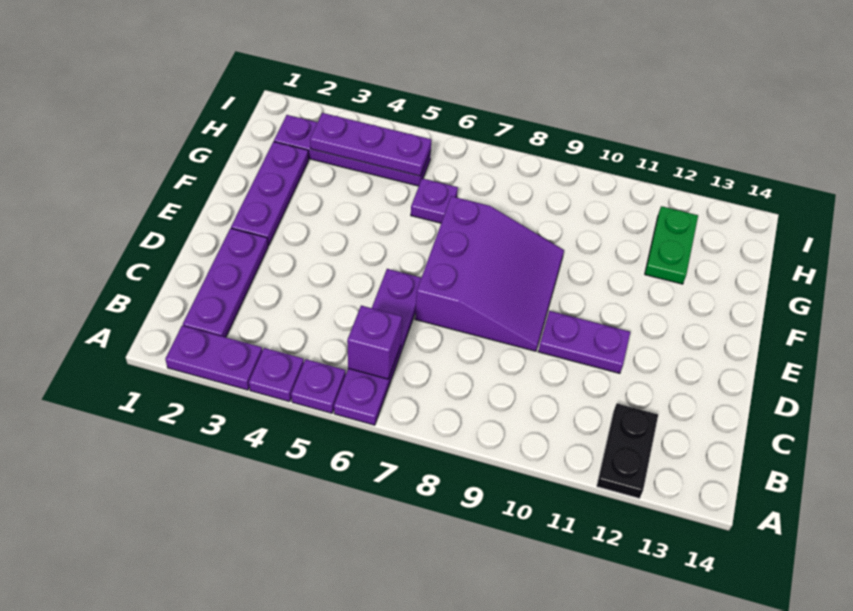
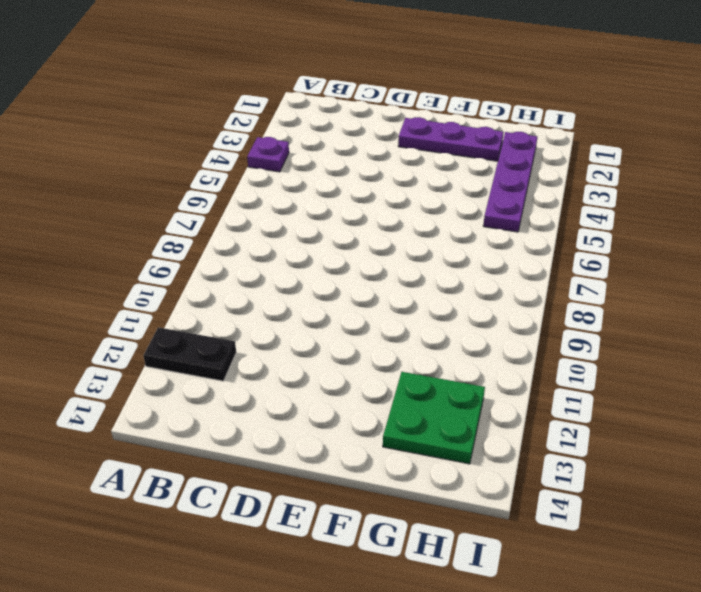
green plate G12:H13 level 1 -> green plate G12:H12 level 1
none -> purple plate A2:A3 level 1
none -> purple plate A5 level 1
none -> purple plate A6:D6 level 1

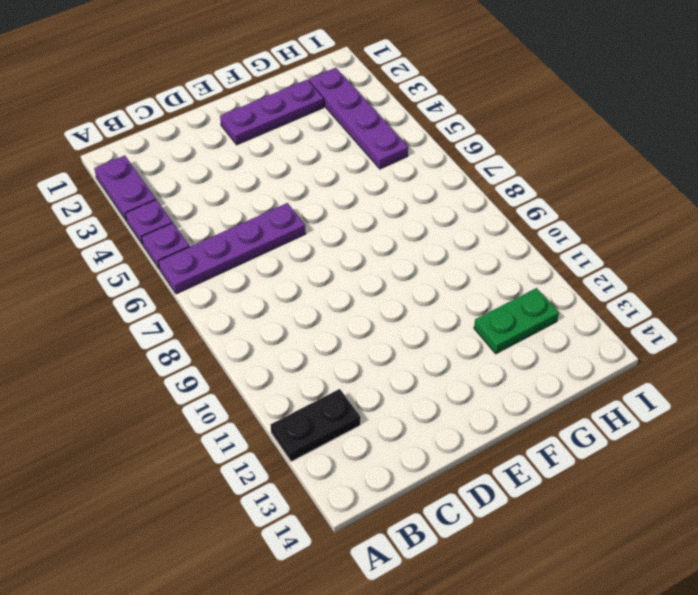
none -> purple plate B2:D2 level 1
none -> purple slope D7:F9 level 1 top 7
none -> purple plate D10:D11 level 1

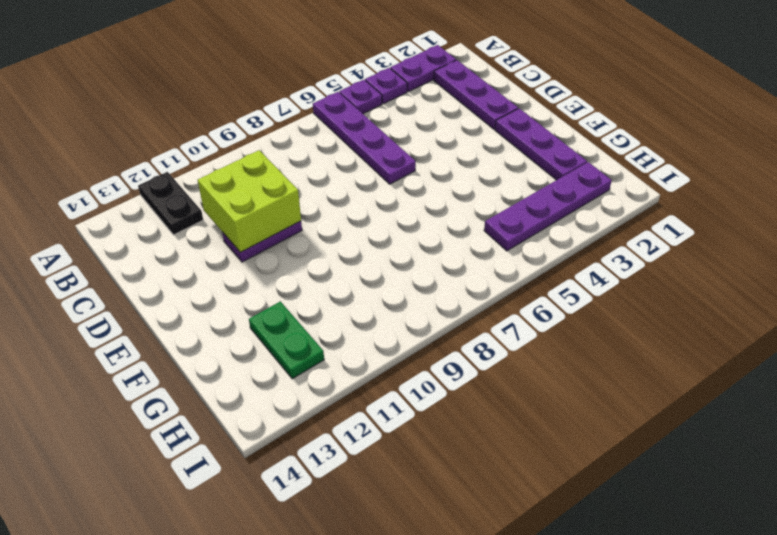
lime brick C10:D11 level 2 -> none
none -> purple slope D7:F9 level 1 top 7
none -> purple plate G6 level 1
none -> purple brick B6 level 2

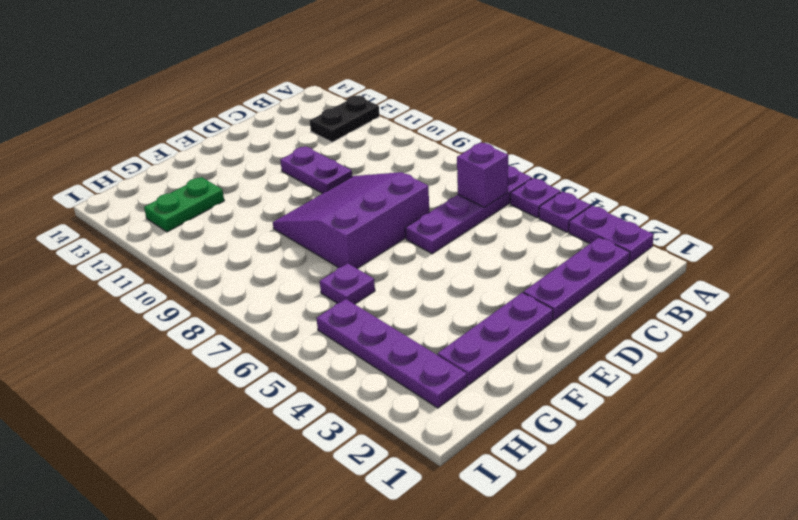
none -> purple plate H3:H5 level 2

